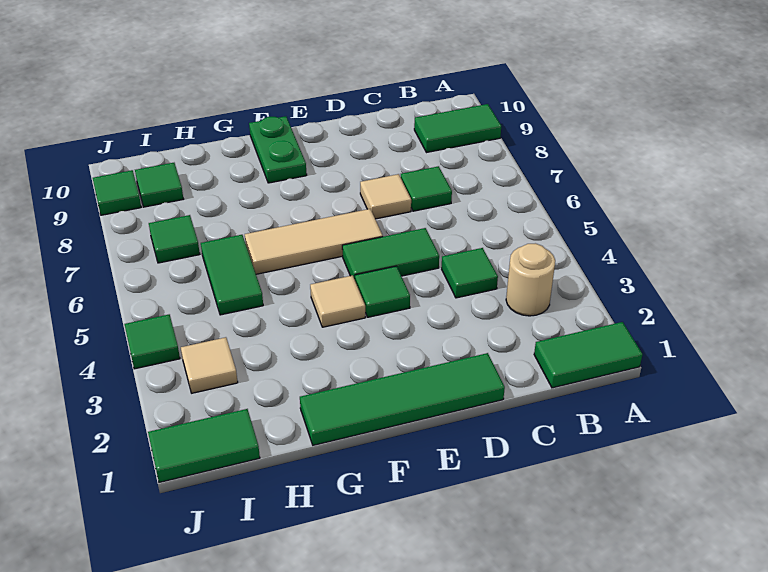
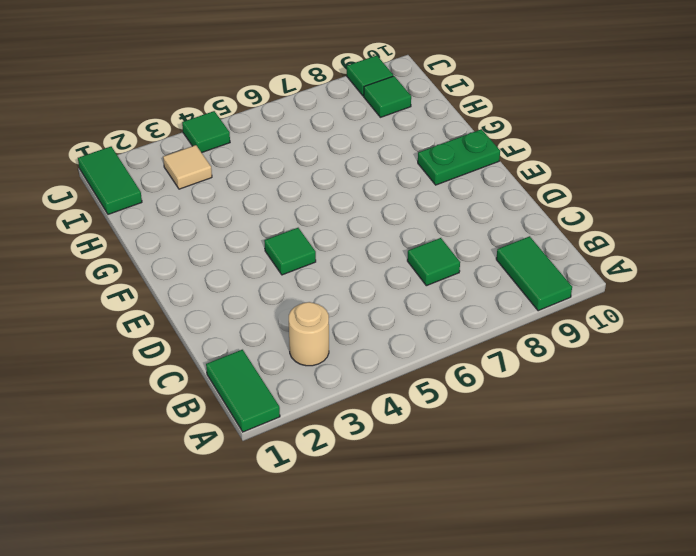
none -> green tile C4 level 1
none -> green tile D1:G1 level 1
none -> green tile D5:E5 level 1

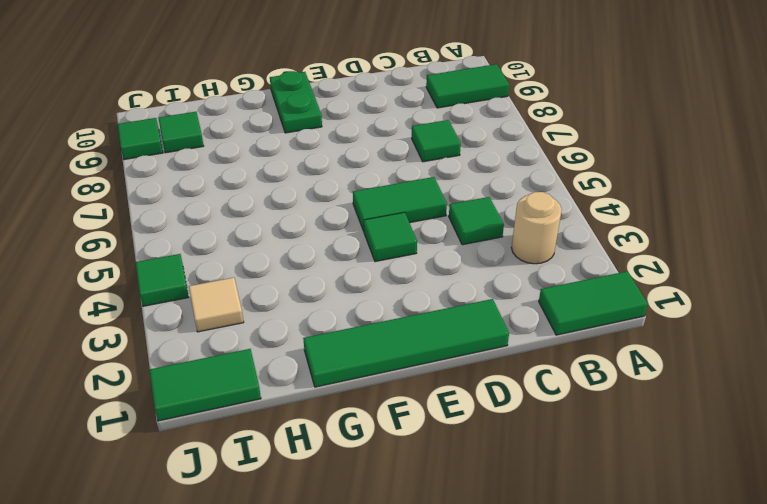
none -> tan tile D7 level 1
none -> tan tile E6:G6 level 1
none -> tan tile F4 level 1

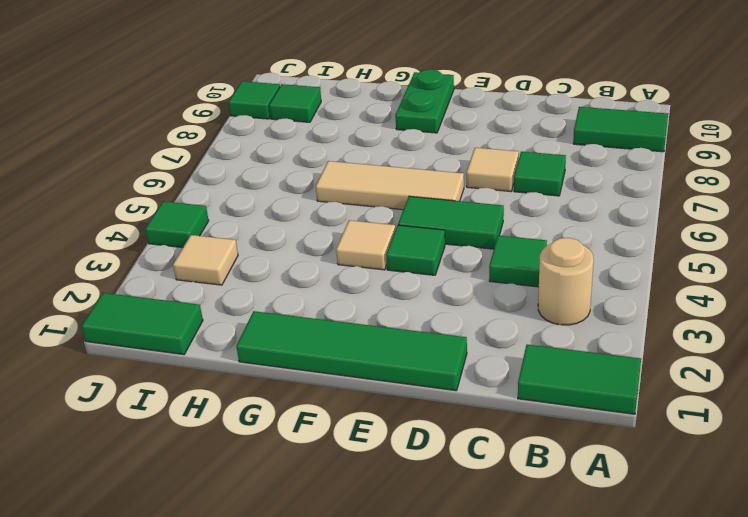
none -> green tile H5:H6 level 1
none -> green tile I7 level 1

